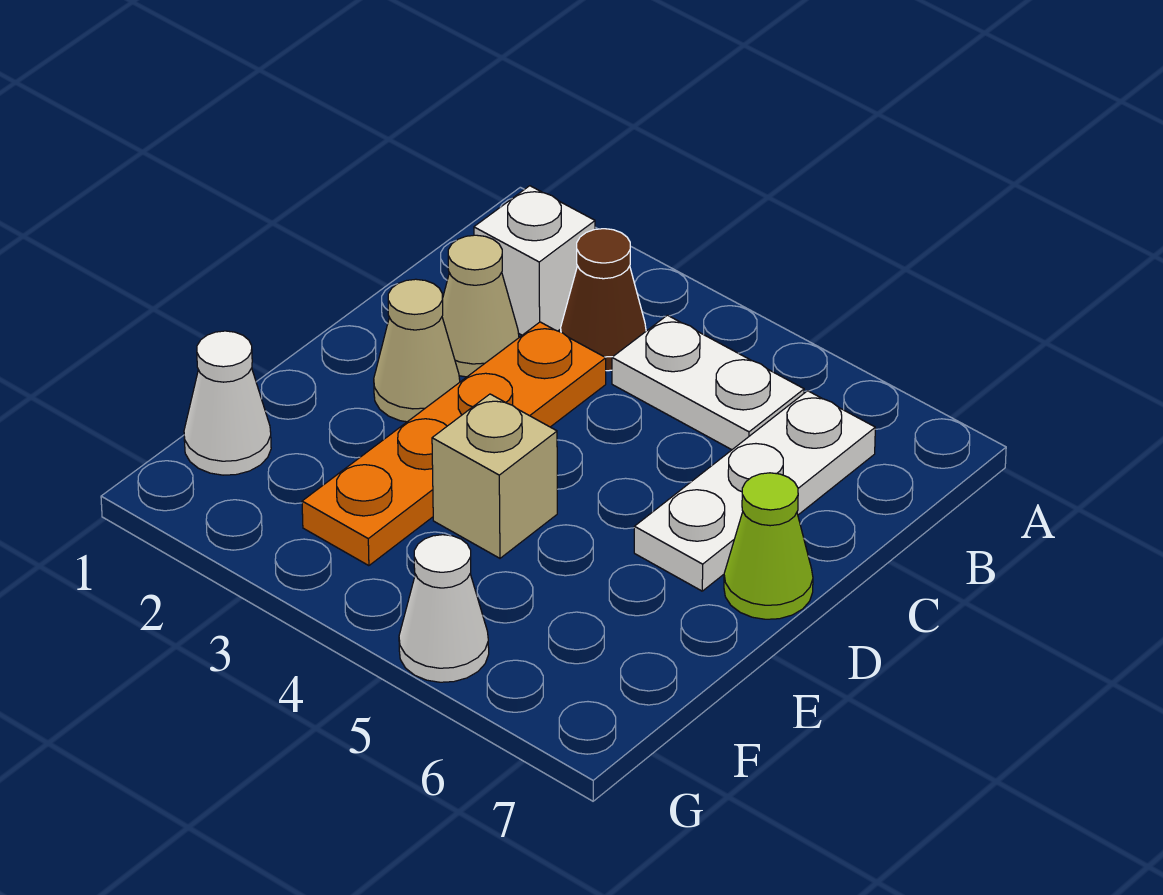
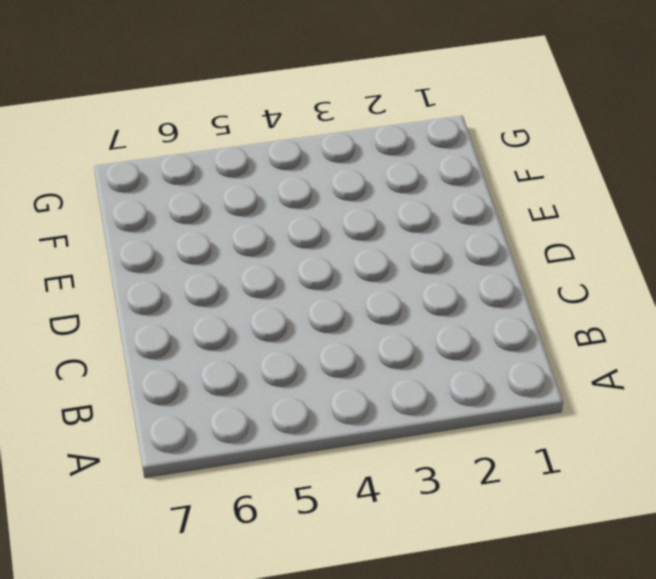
none -> white brick B2 level 1
none -> brown cone B3 level 1

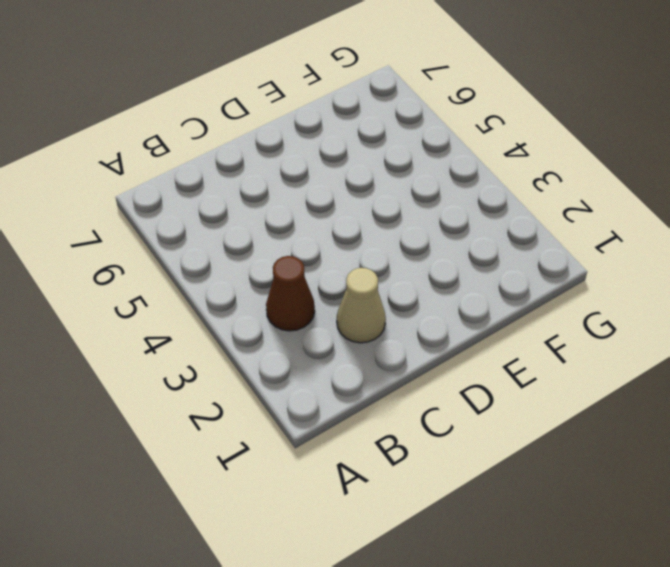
none -> white brick B2 level 1
none -> white plate B4:B5 level 1

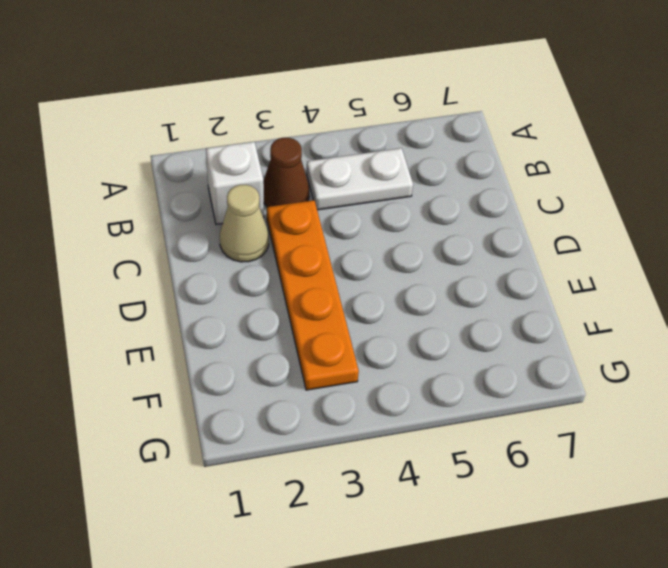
none -> white plate B6:D6 level 1
none -> tan cone D2 level 1

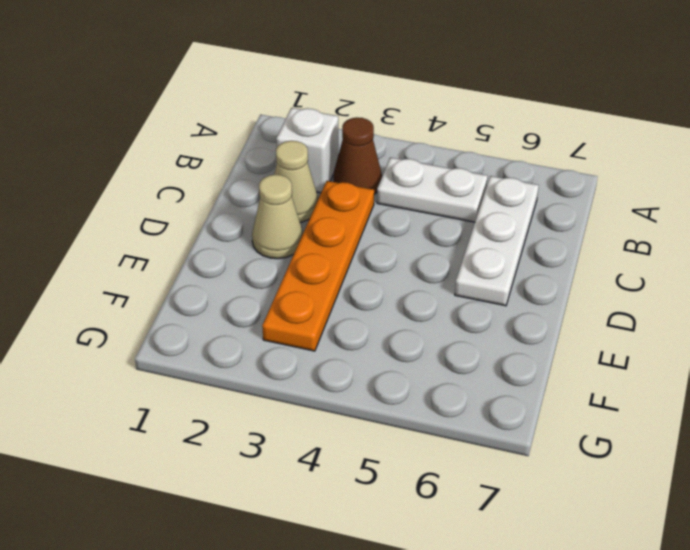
none -> lime cone D7 level 1
none -> tan brick E4 level 1

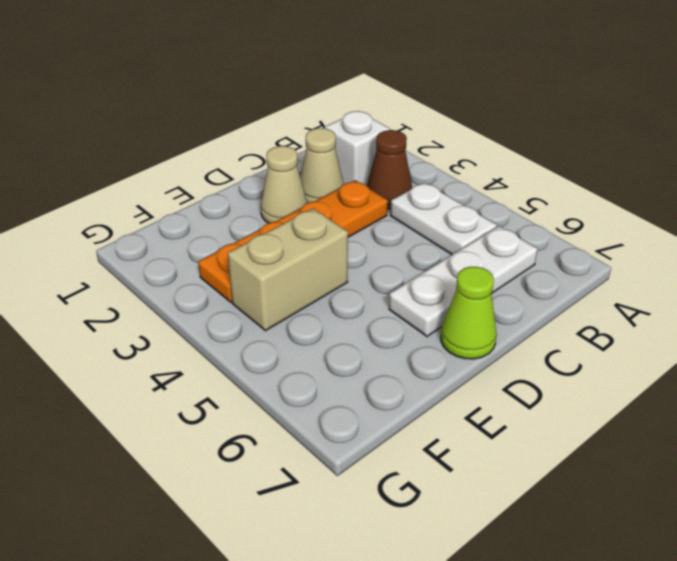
tan brick E4:F4 level 1 -> tan brick E4 level 1
none -> white cone F1 level 1
none -> white cone G5 level 1

